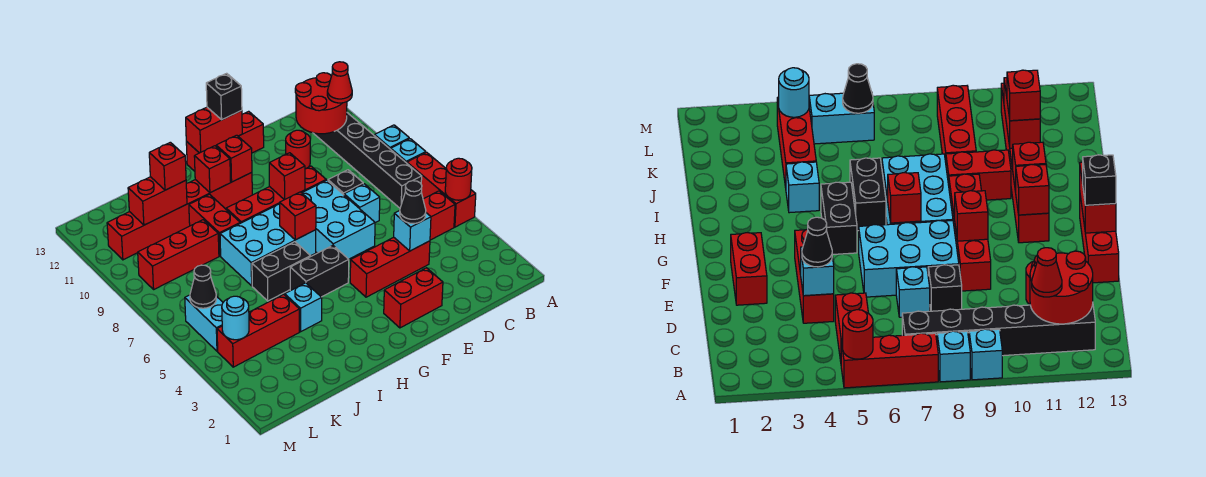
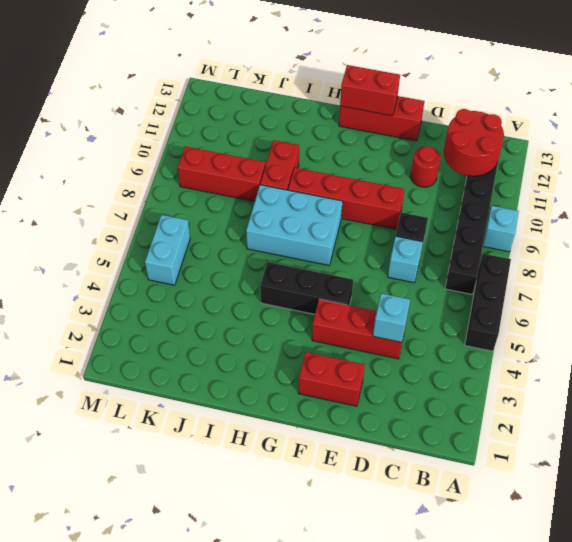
black brick A5:A7 level 1 -> red brick A5:A7 level 1
black brick F5:H5 level 1 -> black brick G5:H5 level 1
none -> cyan brick A8 level 1
none -> red brick B5:C5 level 1
none -> cyan brick E6:F8 level 1
none -> red brick G11:L11 level 1

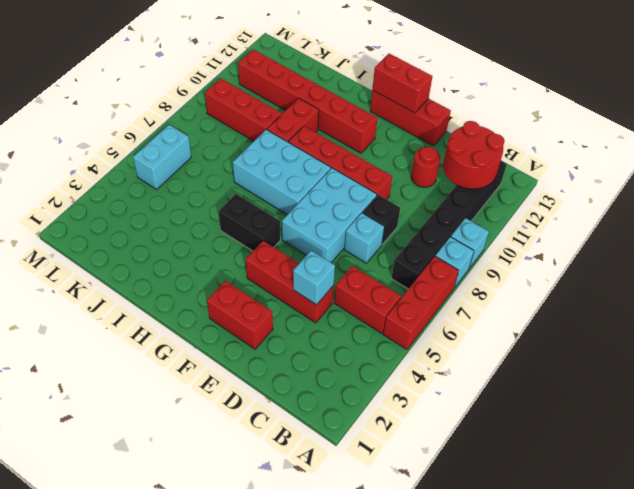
none -> black brick H6:I6 level 1
none -> cyan brick I4 level 1
none -> red brick J4:L4 level 1
none -> red round brick A5 level 2

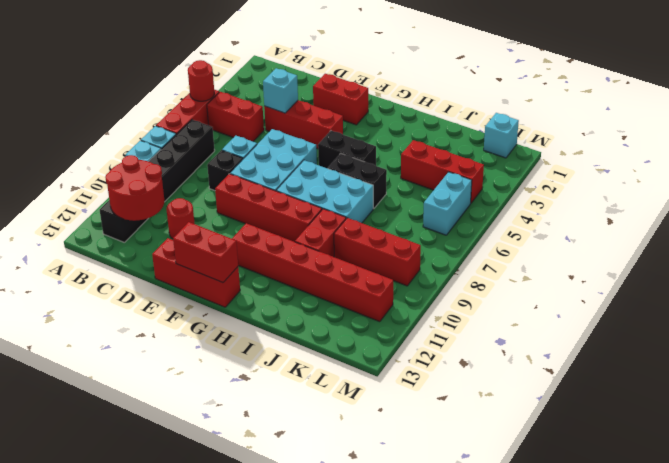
cyan brick L1 level 1 -> cyan brick I4 level 1
none -> red brick F9 level 2
none -> red brick G7 level 2
none -> red brick G11 level 2
none -> red brick H11 level 2

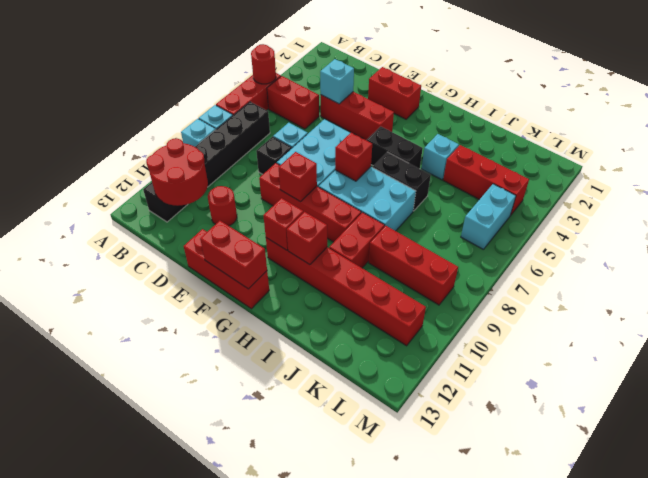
none -> red brick J11:K11 level 2
none -> cyan round brick L4 level 2
none -> black cone L6 level 2
none -> red cone B11 level 3

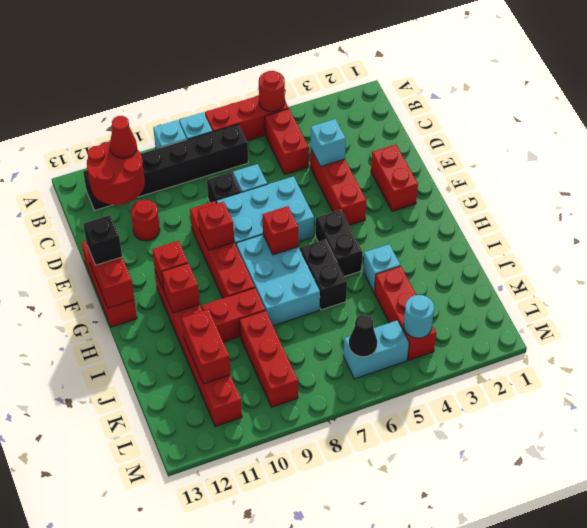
none -> black cone D4 level 3
none -> red brick J11 level 3

